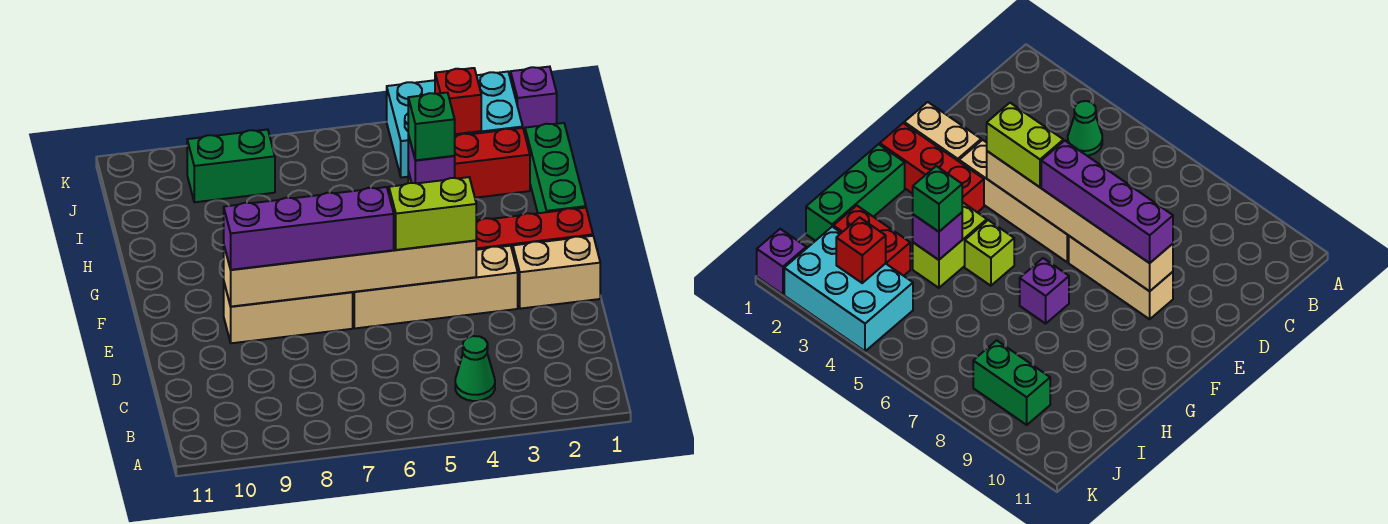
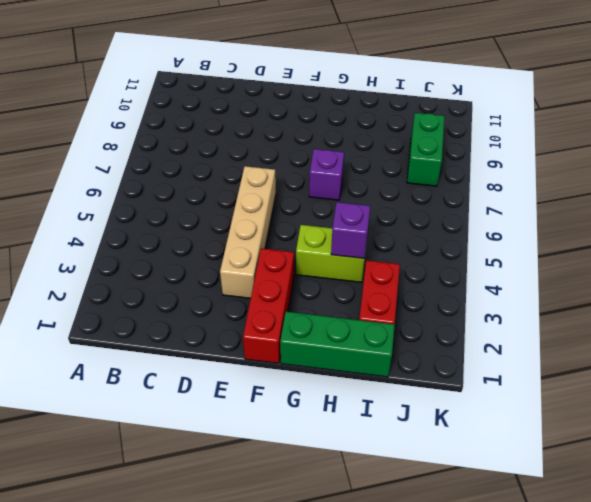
none -> green cone B4 level 1
none -> tan brick E1:E2 level 1
none -> tan brick E7:E9 level 1

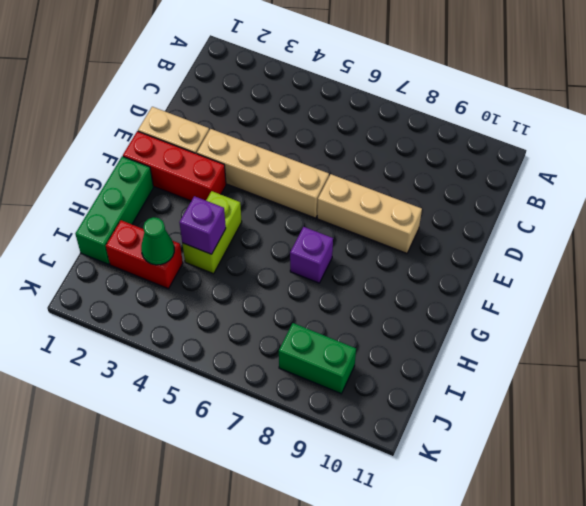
green cone I3 level 2 -> green cone B4 level 1
none -> lime brick G5 level 1
none -> cyan brick J2:K4 level 1
none -> purple brick K1 level 1

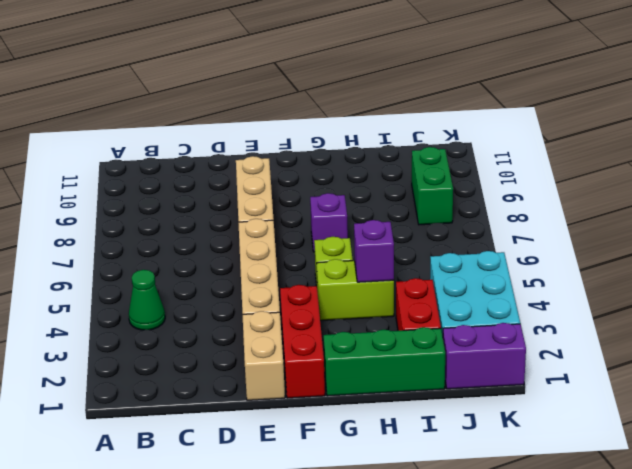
purple brick J1:K1 level 1 -> purple brick K1 level 1
none -> tan brick E4:E9 level 2
none -> red brick J3 level 2
none -> lime brick E4:E5 level 3

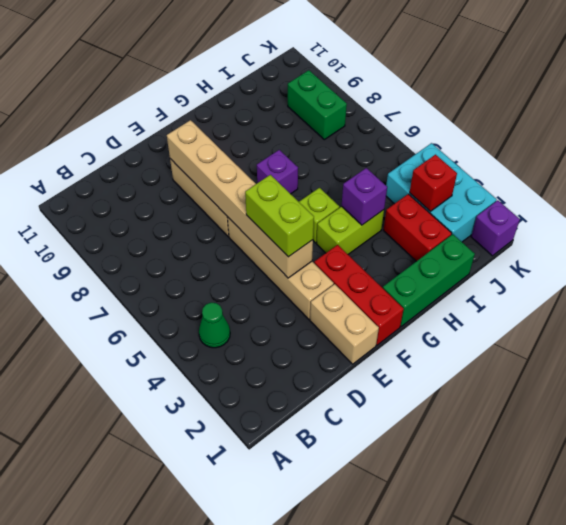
none -> purple brick E6:E9 level 3
none -> green brick H4 level 3

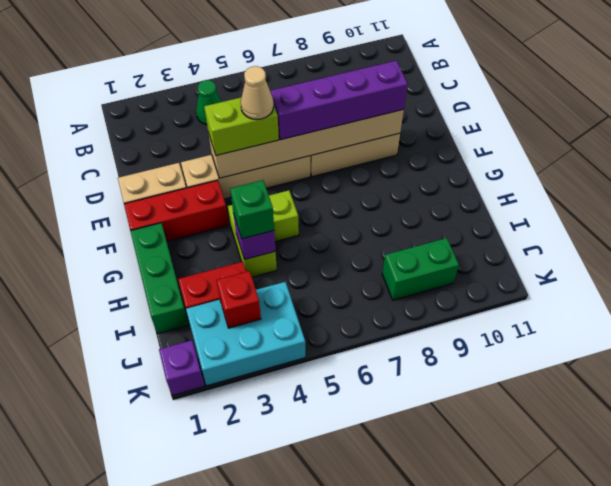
tan cone E5 level 4 -> none
none -> purple brick G7 level 1

